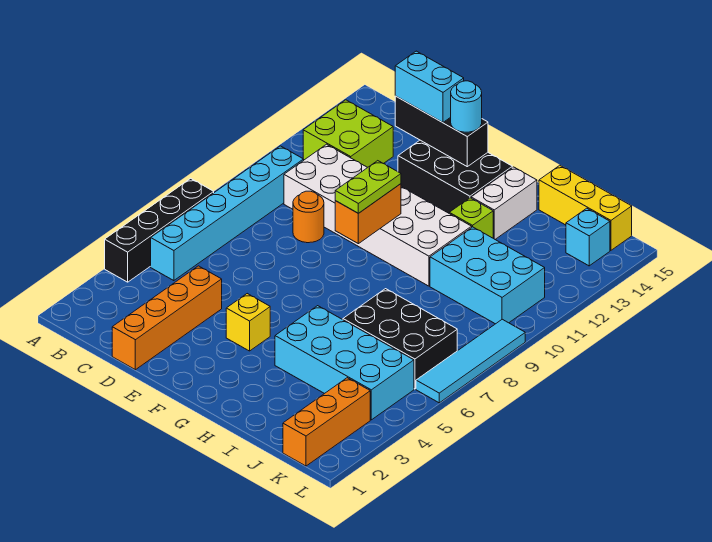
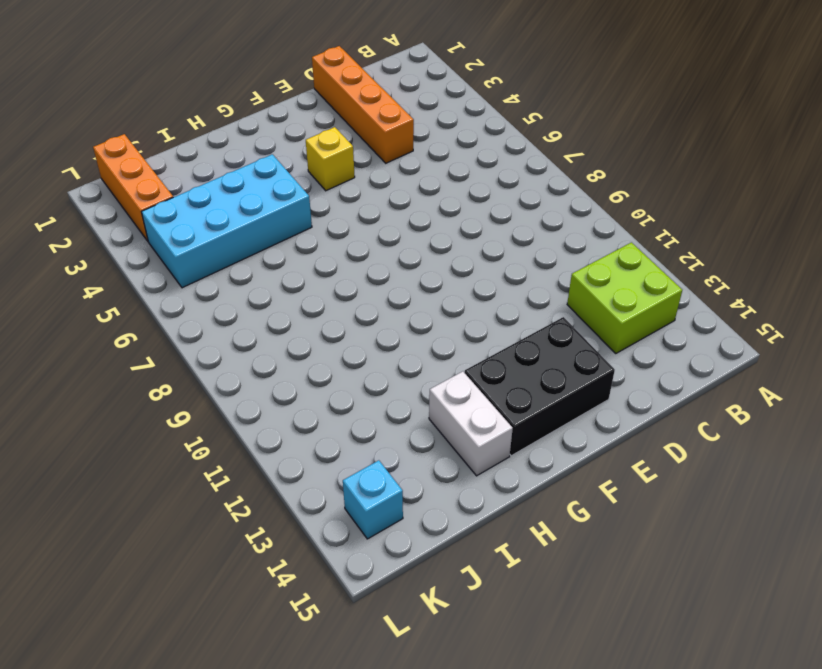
none -> black brick A4:A7 level 1
none -> cyan brick B5:B10 level 1
none -> white brick C10:H11 level 1

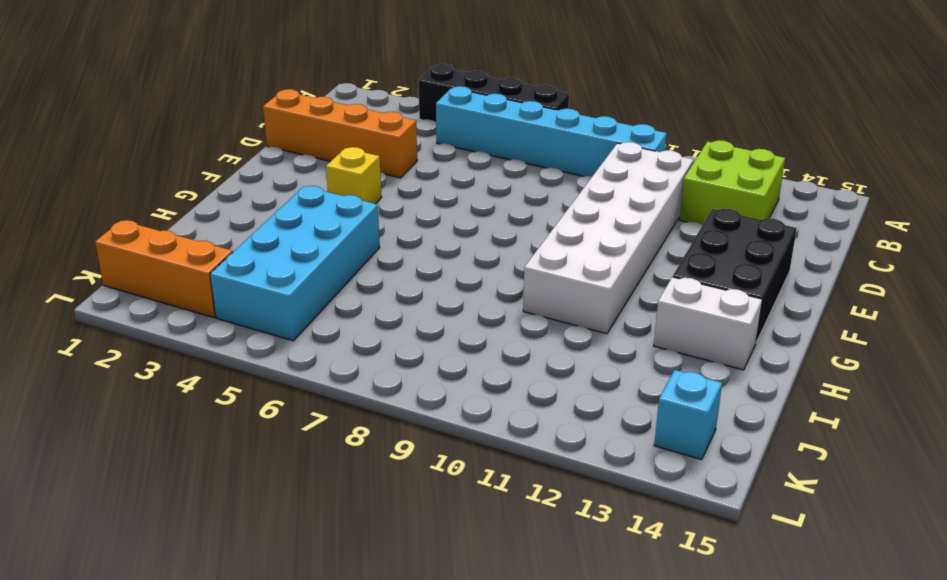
none -> orange round brick D9 level 1
none -> lime brick H12 level 1
none -> black brick I6:K7 level 1

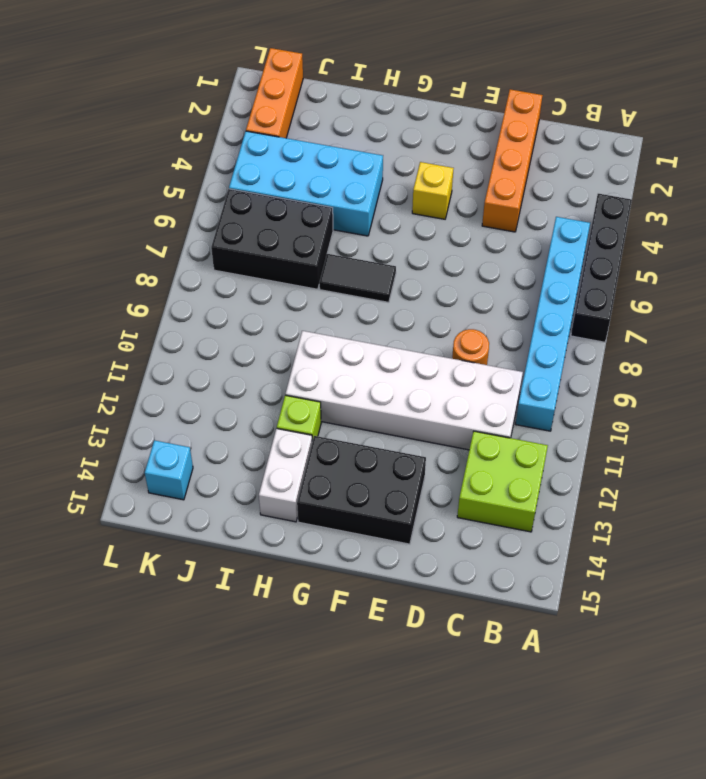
black tile G7:H7 level 1 -> none
none -> cyan brick I10:K11 level 1
none -> yellow brick I15:K15 level 1
none -> cyan tile L6:L9 level 1

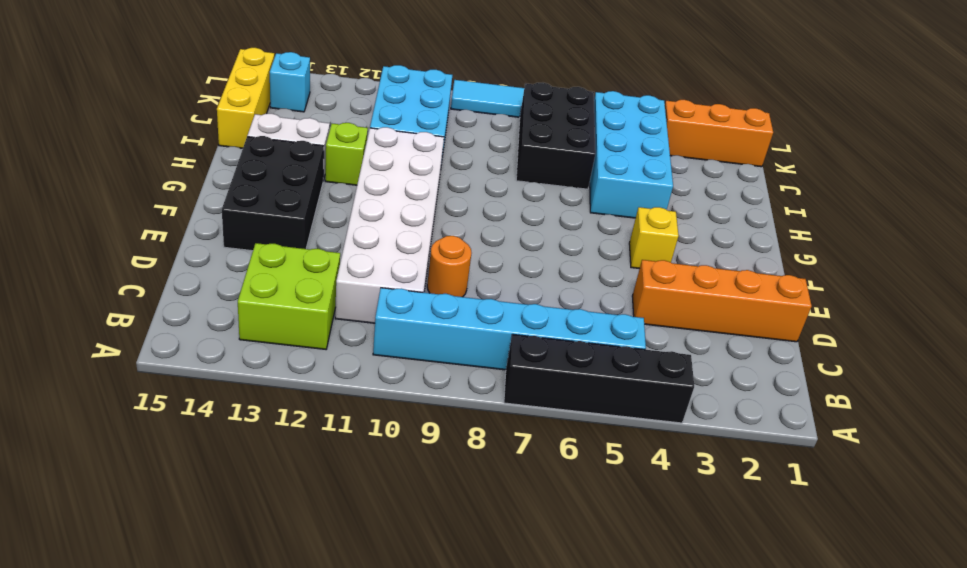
none -> black brick D14:F14 level 2
none -> orange brick F9:F10 level 2
none -> cyan brick D14:E14 level 3

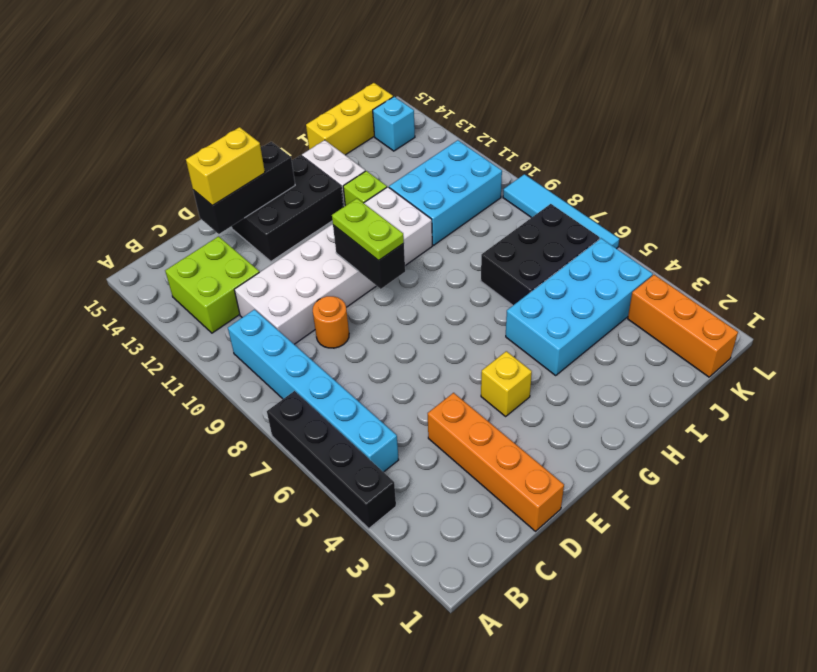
yellow brick D14:E14 level 3 -> cyan brick D14:E14 level 3
black brick F9:F10 level 2 -> orange brick F9:F10 level 2
none -> cyan round brick F14 level 3

